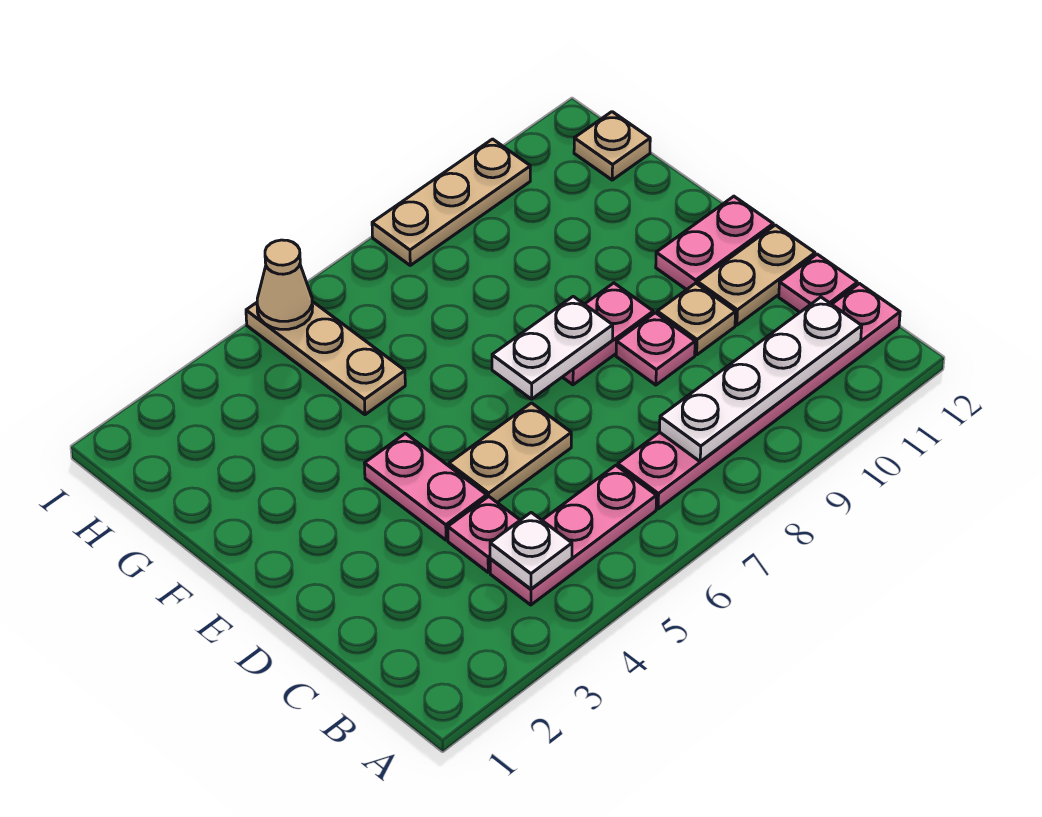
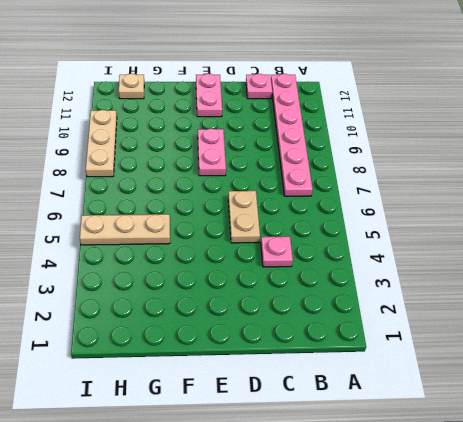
none -> pink plate B4:B6 level 1
none -> pink plate D4:E4 level 1
none -> pink plate D9 level 1

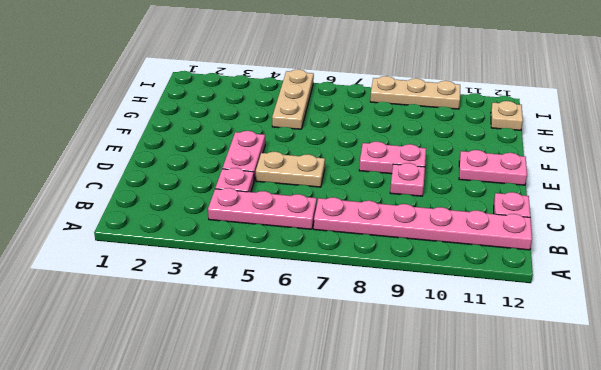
none -> tan plate D10 level 1
none -> tan plate D11:D12 level 1
none -> white plate B4 level 2

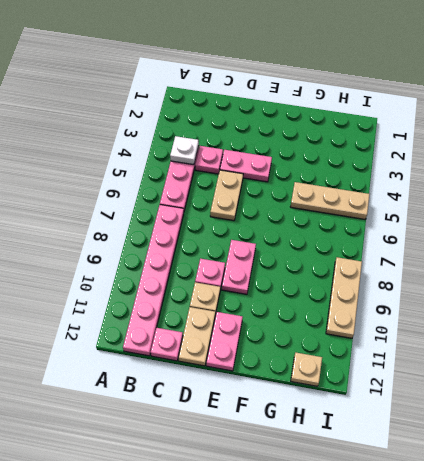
none -> white plate B8:B11 level 2
none -> white plate E7:E8 level 2
none -> tan cone I5 level 2

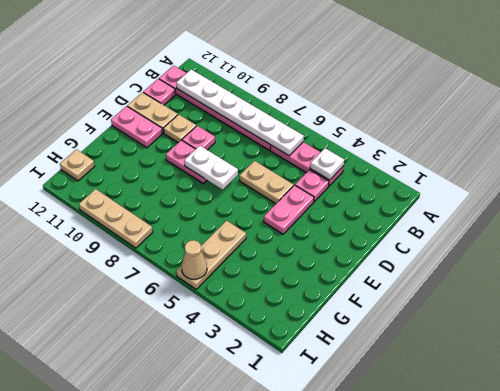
white plate B6:B11 level 2 -> white plate B8:B11 level 2

